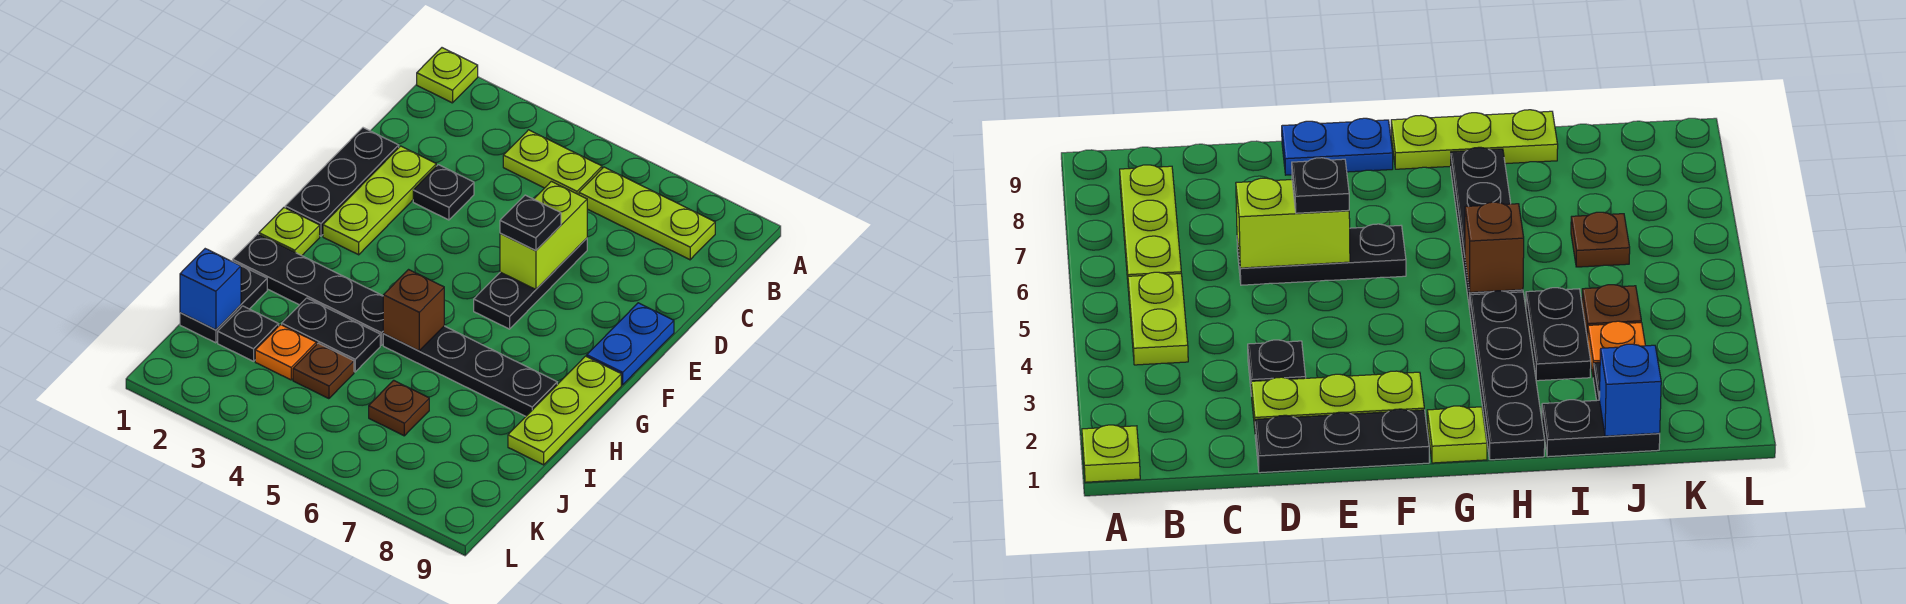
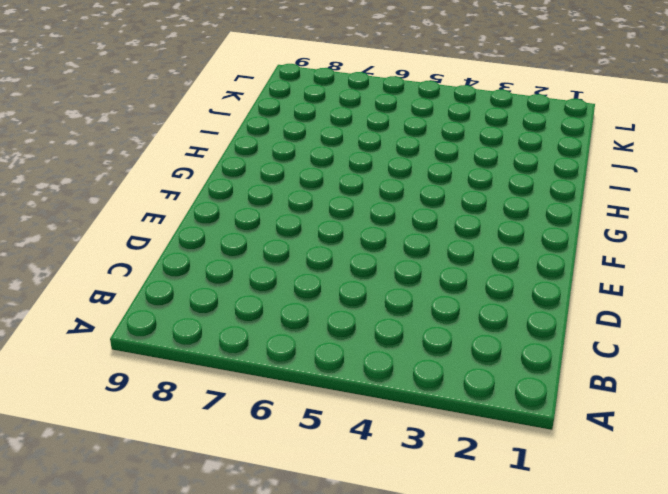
none -> lime plate A1 level 1
none -> lime plate B4:B5 level 1
none -> lime plate B6:B8 level 1

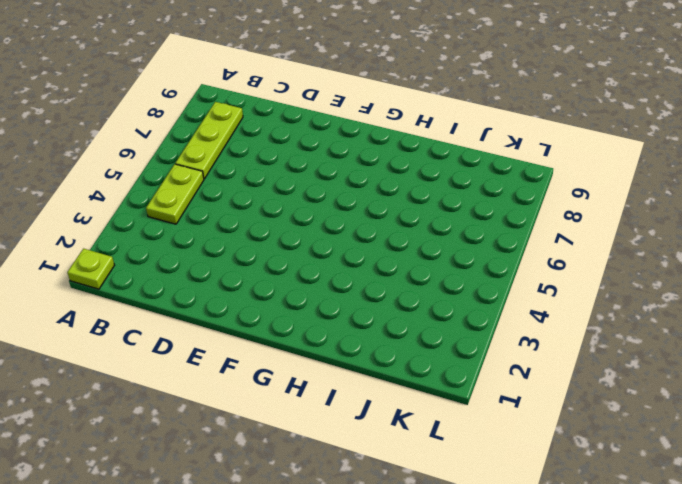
none -> black plate D1:F1 level 1
none -> lime plate D2:F2 level 1
none -> black plate D3 level 1

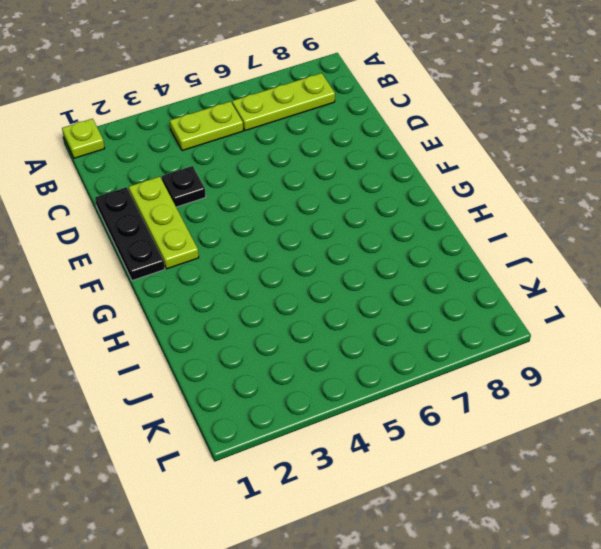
none -> black plate D6:F6 level 1
none -> blue plate E9:F9 level 1
none -> lime plate G1 level 1

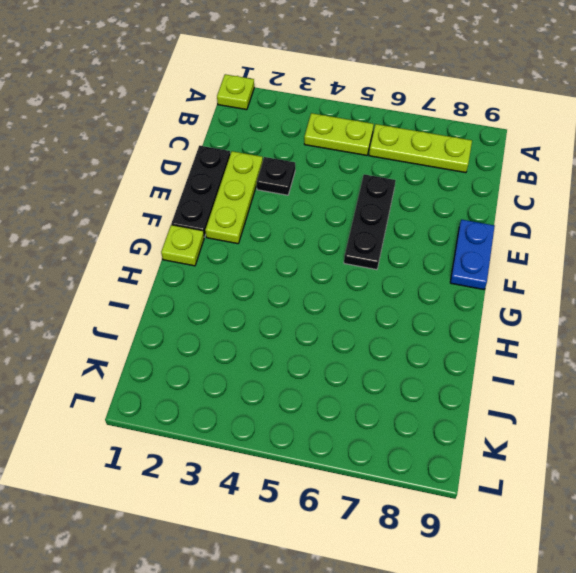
none -> lime plate G9:I9 level 1
none -> black plate H1:H4 level 1
none -> black plate H5:H8 level 1

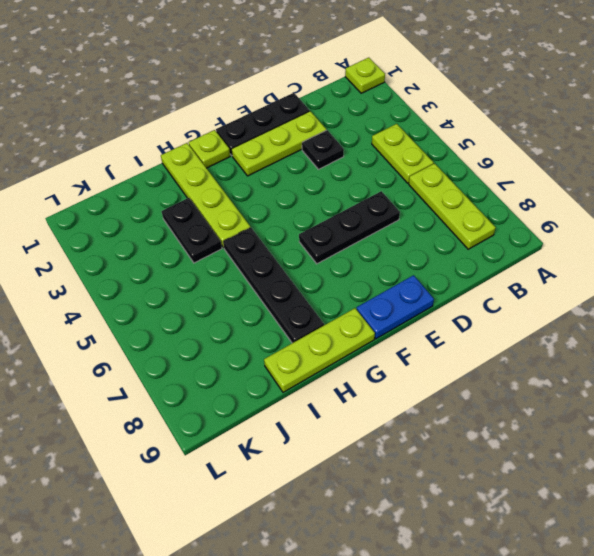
lime plate H1:H4 level 1 -> black plate H1:H4 level 1
none -> black plate I1:J1 level 1
none -> black plate J2 level 1
none -> orange plate J3 level 1

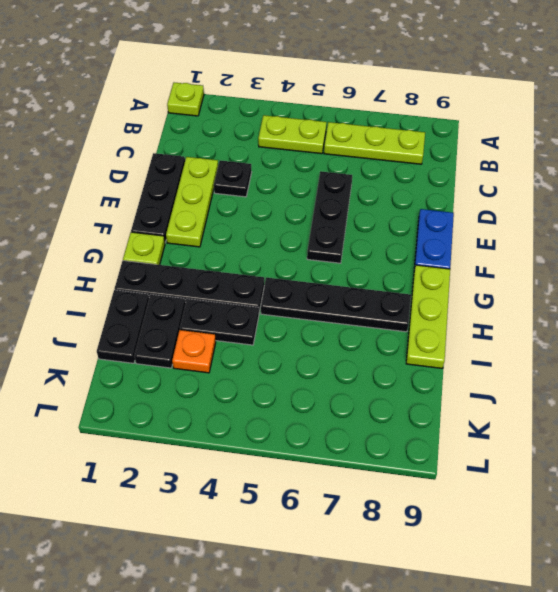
black plate I2:J2 level 1 -> black plate J2 level 1
none -> brown plate J4 level 1
none -> brown plate J6 level 1
none -> lime brick D6:E6 level 2

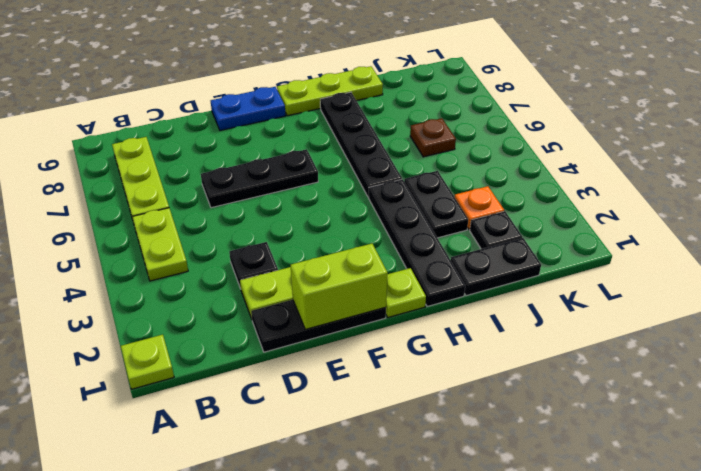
lime brick E1:F1 level 2 -> lime brick D6:E6 level 2
none -> brown plate J4 level 1
none -> brown brick H5 level 2
none -> blue brick J1 level 2

